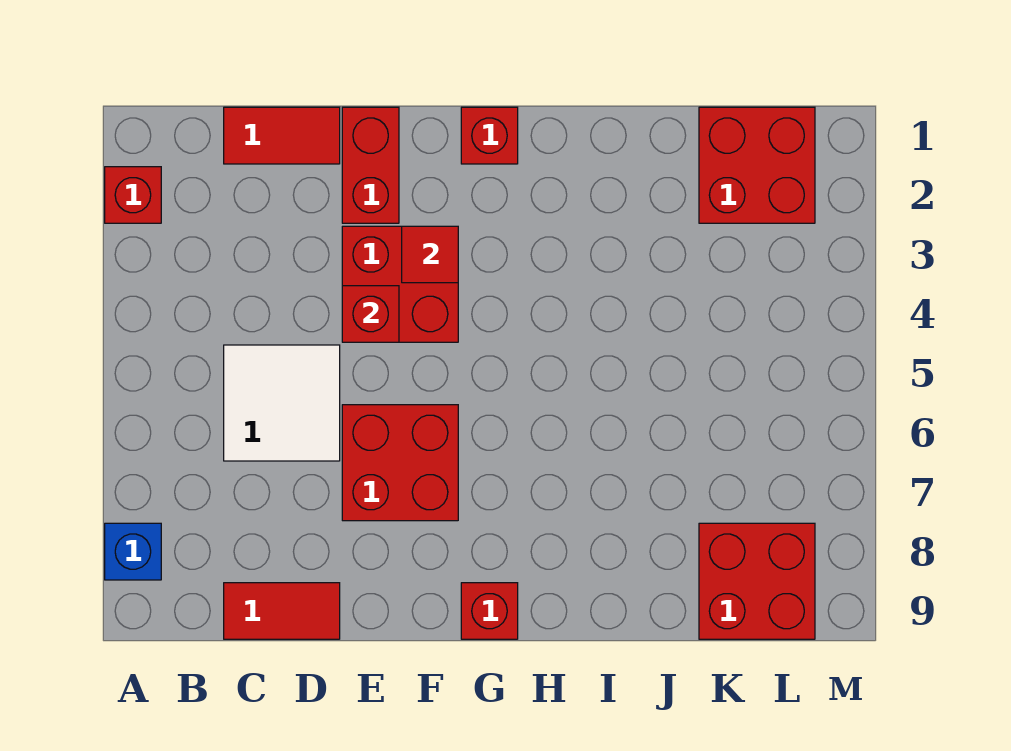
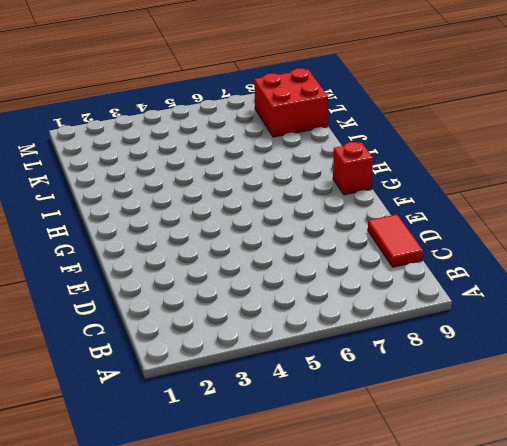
none -> red brick A2 level 1
none -> blue brick A8 level 1
none -> red tile C1:D1 level 1

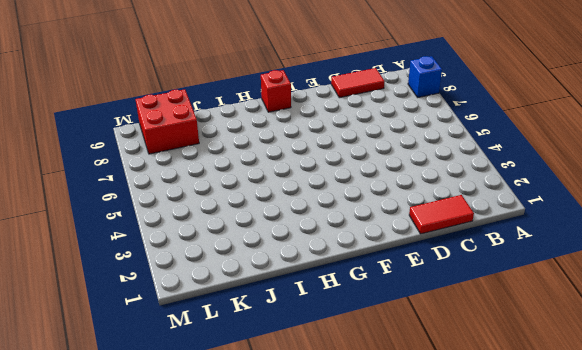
none -> red brick A2 level 1
none -> white tile C5:D6 level 1
none -> red brick E1:E2 level 1

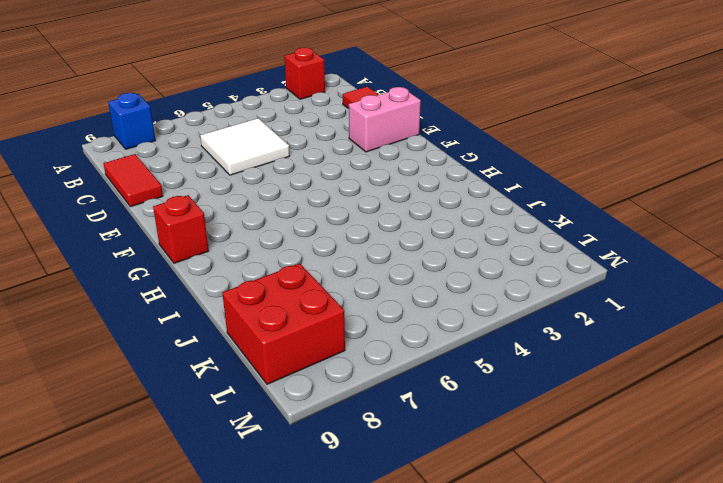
pink brick E1:E2 level 1 -> red brick E1:E2 level 1
none -> red brick E3:F4 level 1
none -> red brick E6:F7 level 1
none -> red brick G1 level 1

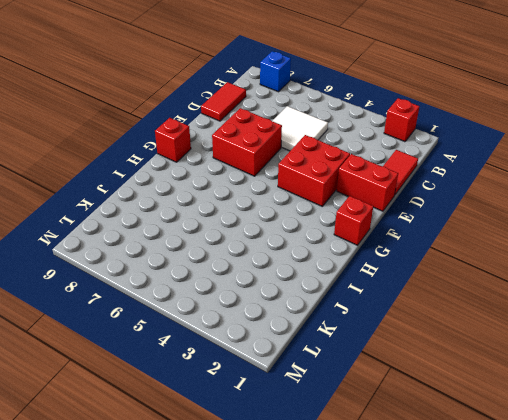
none -> red brick K1:L2 level 1
none -> red brick K8:L9 level 1
none -> red brick E4 level 2

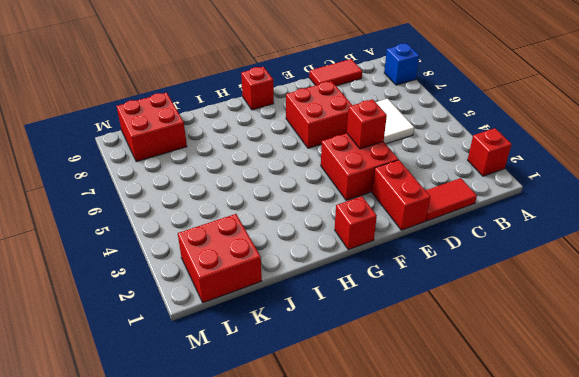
none -> red tile F3 level 2

